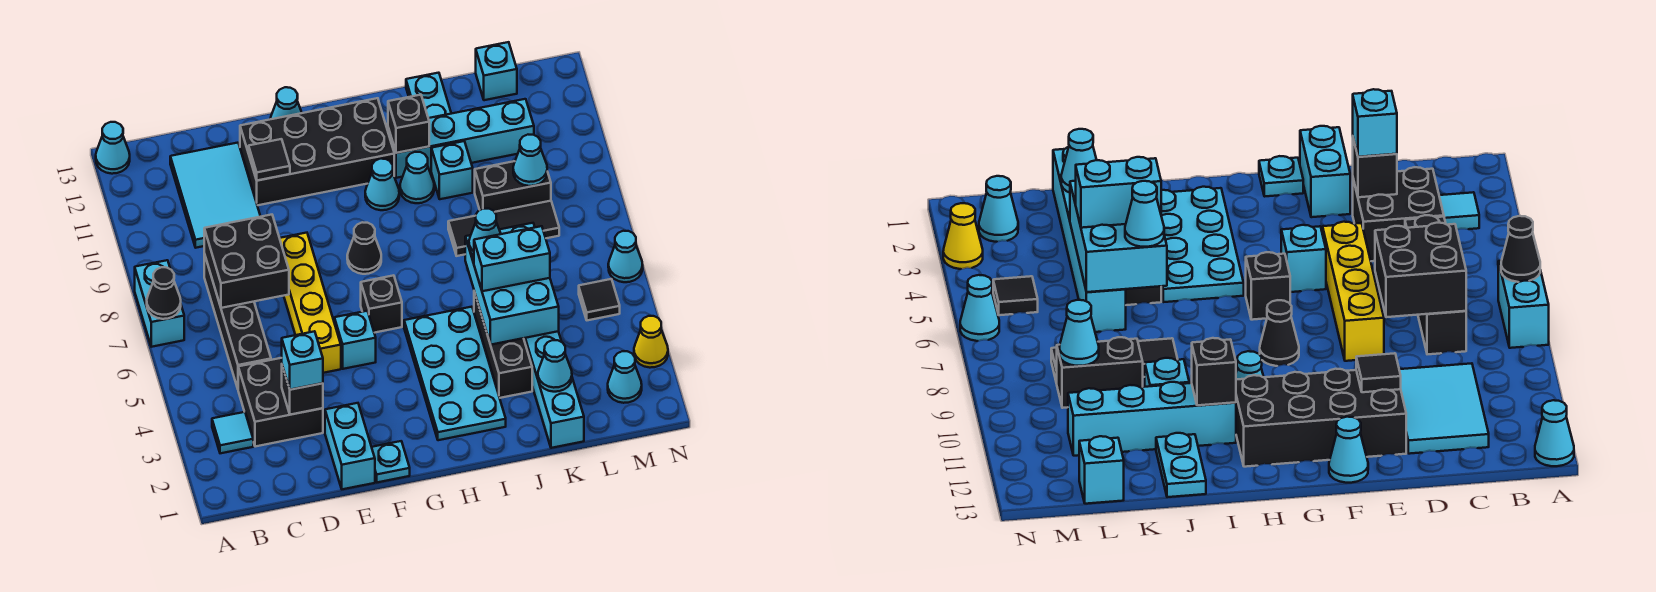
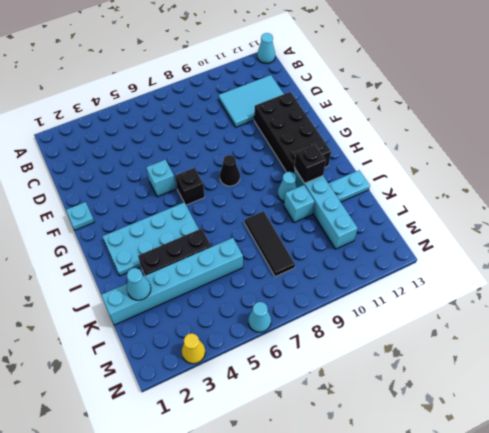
none -> cyan brick A7:A8 level 1
none -> cyan tile B3 level 1
none -> black brick C3:D4 level 1
none -> black brick C5:C8 level 1

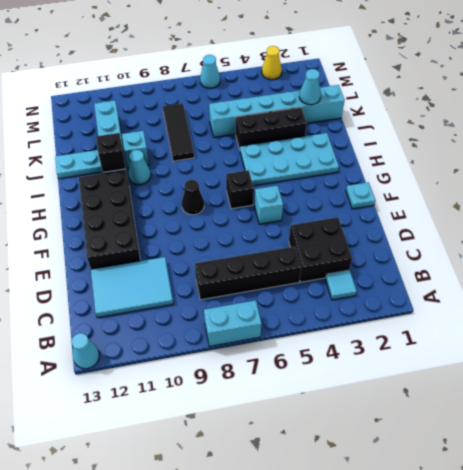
none -> cyan brick E1:E2 level 1
none -> yellow brick E5:E8 level 1
none -> cyan cone F13 level 1
none -> cyan cone H10 level 1

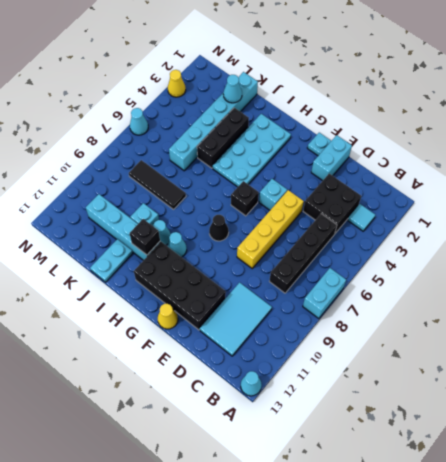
yellow cone F13 level 1 -> cyan cone F13 level 1
none -> black brick K9:L9 level 1
none -> cyan brick L13 level 1
none -> cyan cone M2 level 1
none -> black tile M5 level 1

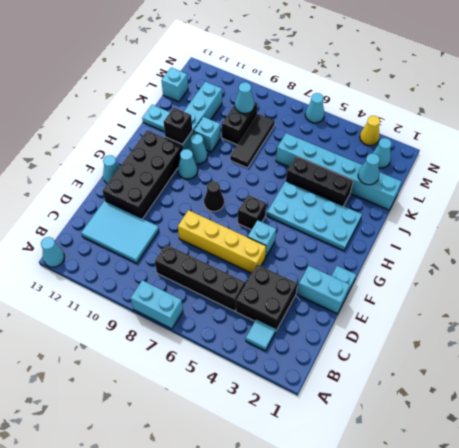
none -> black tile M5 level 1
none -> black cone A7 level 2
none -> black brick C7:D8 level 2
none -> black brick D3 level 2

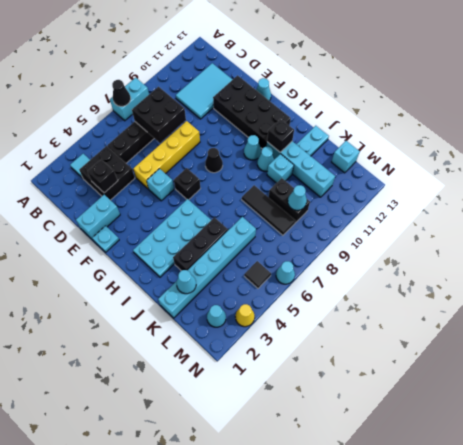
none -> cyan cone A13 level 1
none -> black tile E11 level 2
none -> cyan brick J4:K6 level 2
none -> cyan brick D3 level 3

